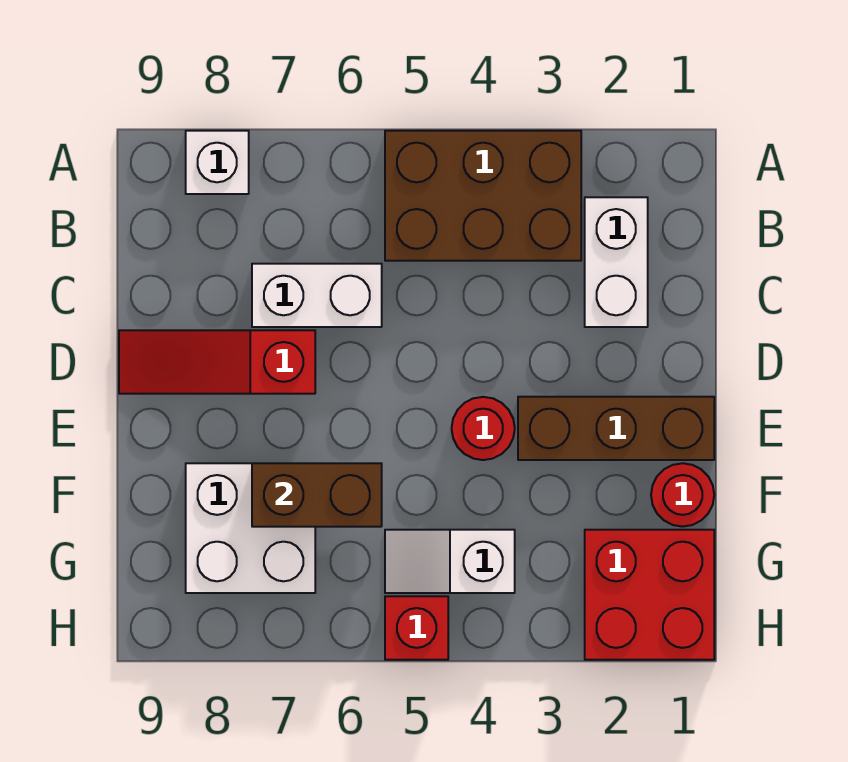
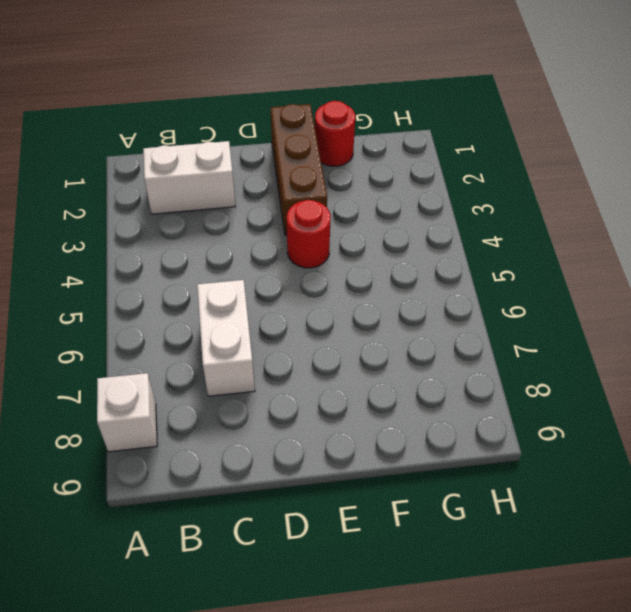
none -> brown brick A3:B5 level 1
none -> red slope D7:D9 level 1 top 7
none -> white brick F7:G8 level 1

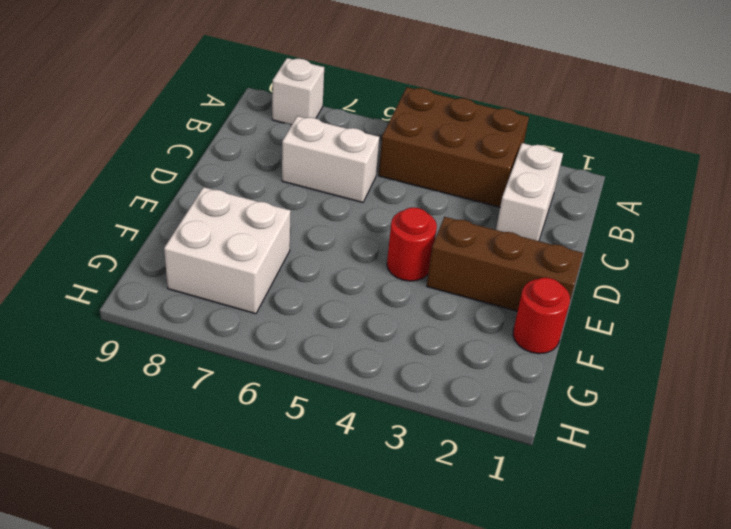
none -> red slope D7:D9 level 1 top 7
none -> red brick G1:H2 level 1
none -> white slope G4:G5 level 1 top 4

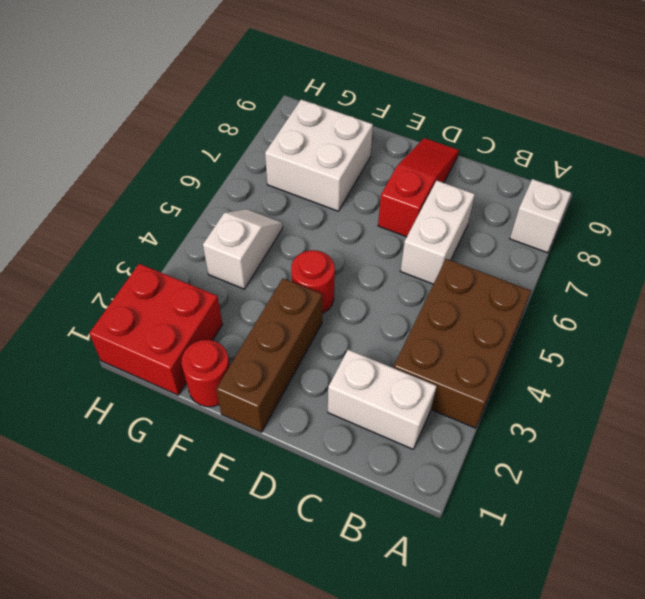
none -> red brick H5 level 1
none -> brown brick F6:F7 level 2

